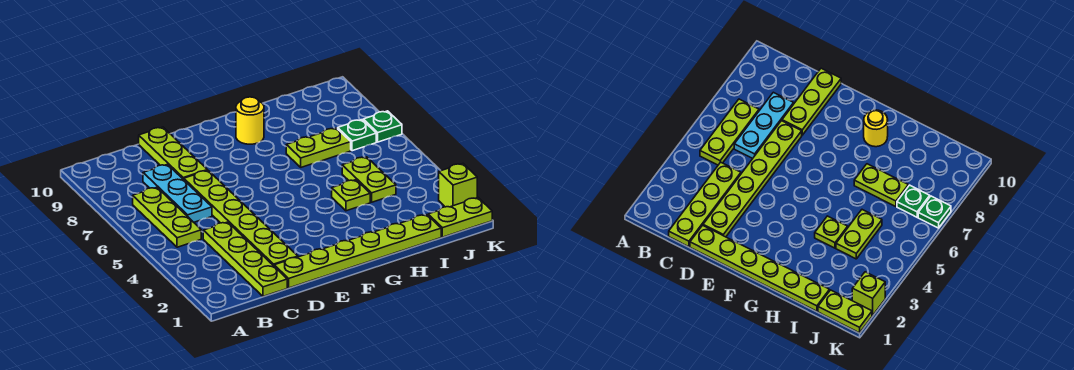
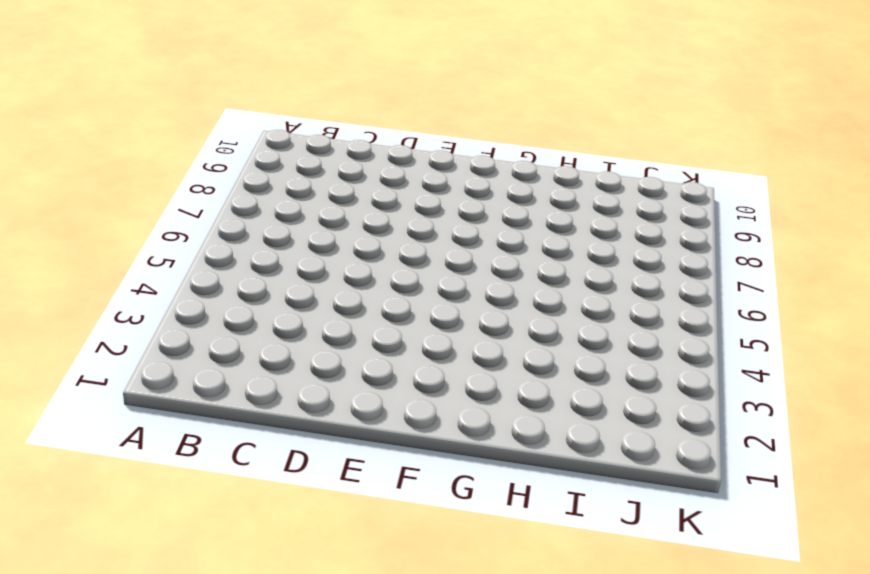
none -> lime plate B5:B7 level 1
none -> lime plate C1:C4 level 1
none -> cyan plate C6:C8 level 1

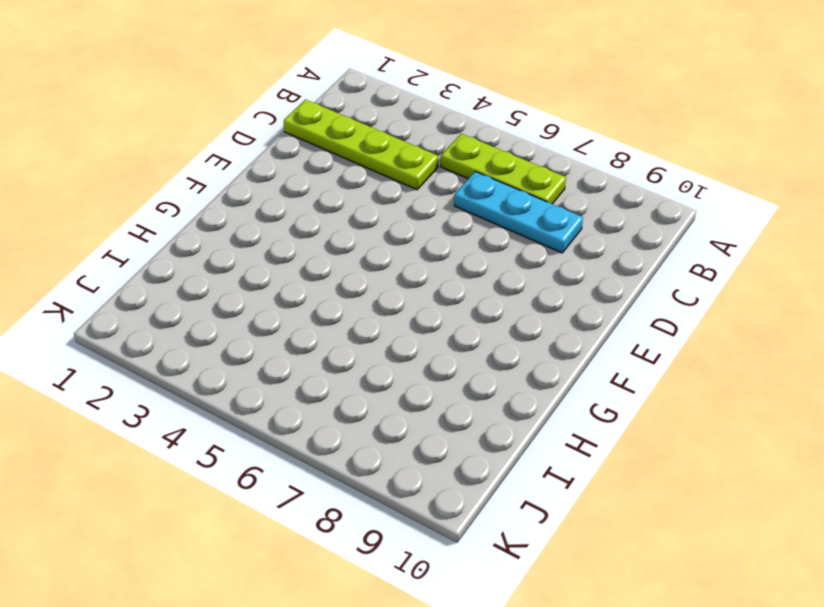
none -> lime plate D1:I1 level 1
none -> lime plate D2:D7 level 1
none -> lime plate D8:D10 level 1

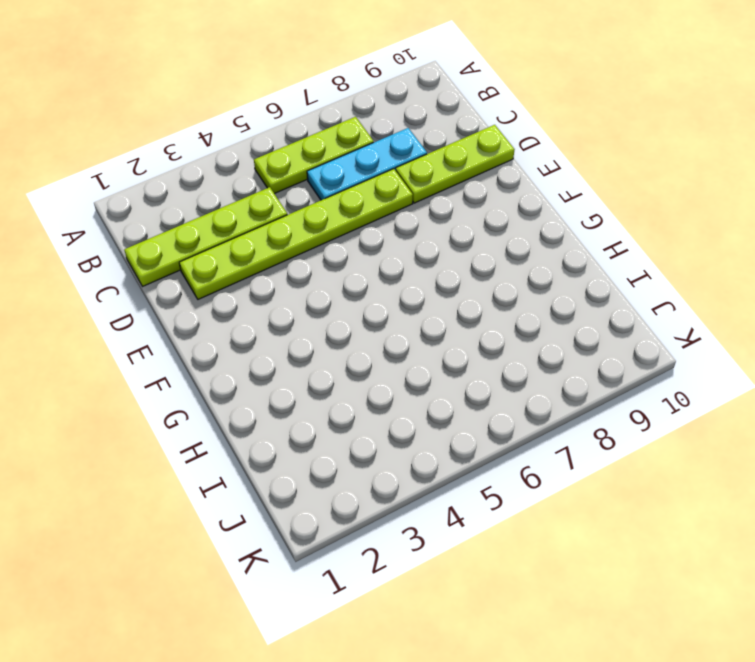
none -> lime plate D1:I1 level 1
none -> yellow round brick G9 level 1
none -> lime plate H4 level 1

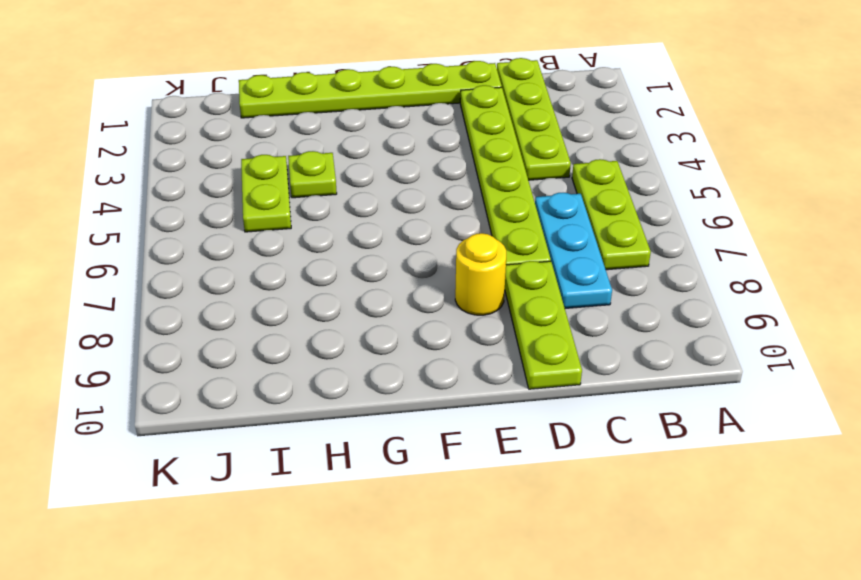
yellow round brick E8 level 1 -> yellow round brick G9 level 1
none -> lime plate H7:I7 level 1
none -> lime plate J1:K1 level 1
none -> green plate J7 level 1

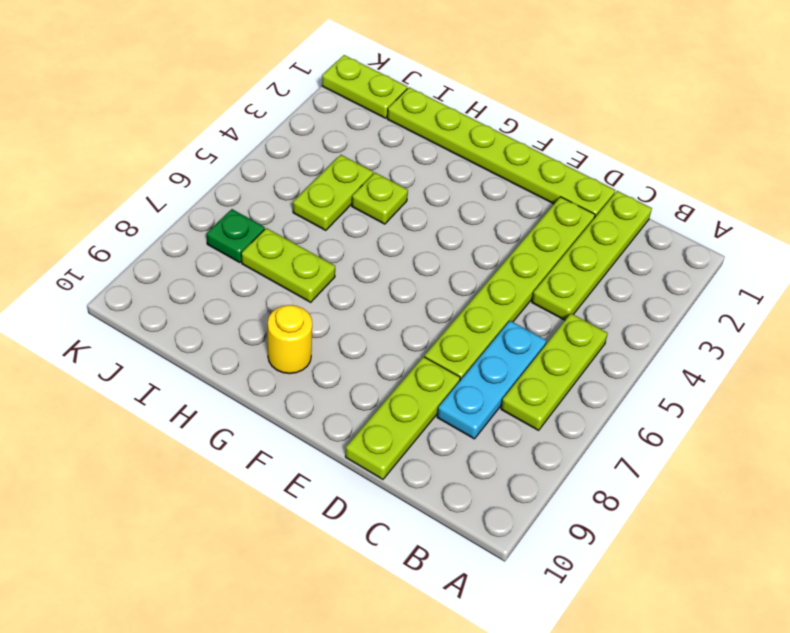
none -> lime brick K2 level 1
none -> green plate K7 level 1

